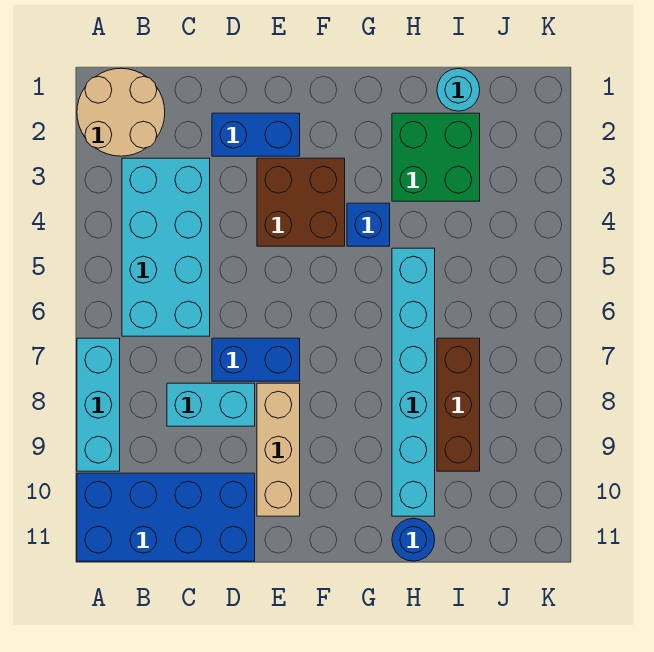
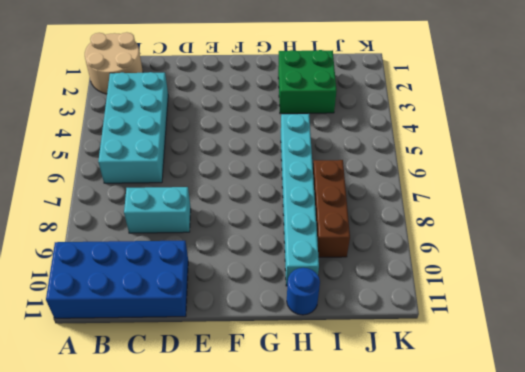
none -> cyan brick A7:A9 level 1
none -> blue brick D2:E2 level 1
none -> blue brick D7:E7 level 1

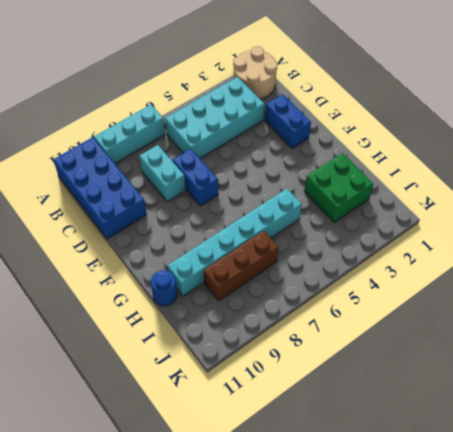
none -> brown brick E3:F4 level 1
none -> tan brick E8:E10 level 1
none -> blue brick G4 level 1

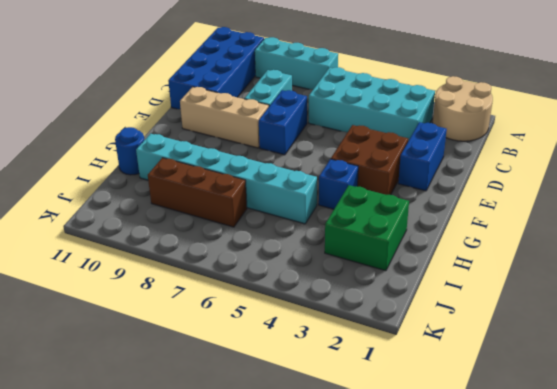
none -> cyan round brick I1 level 1

